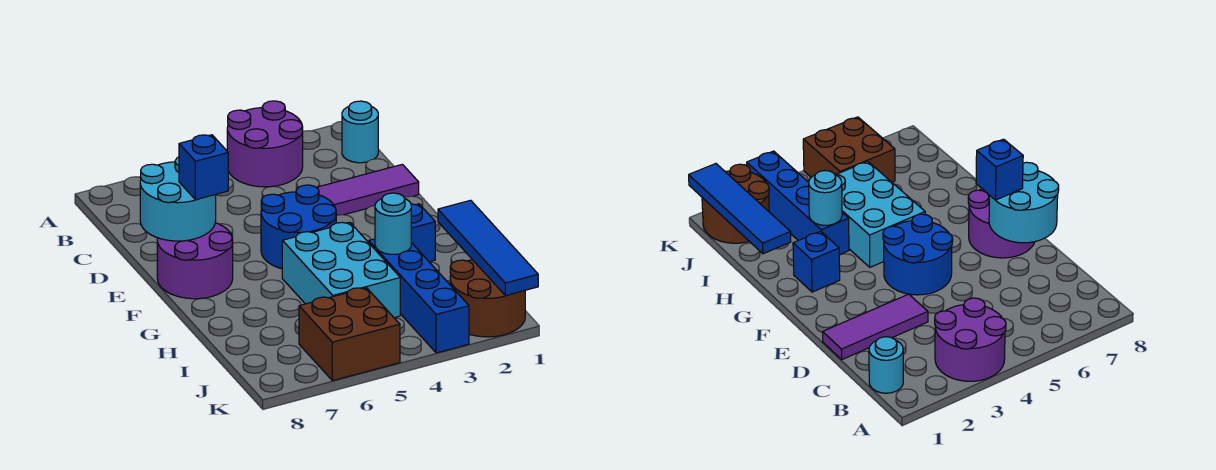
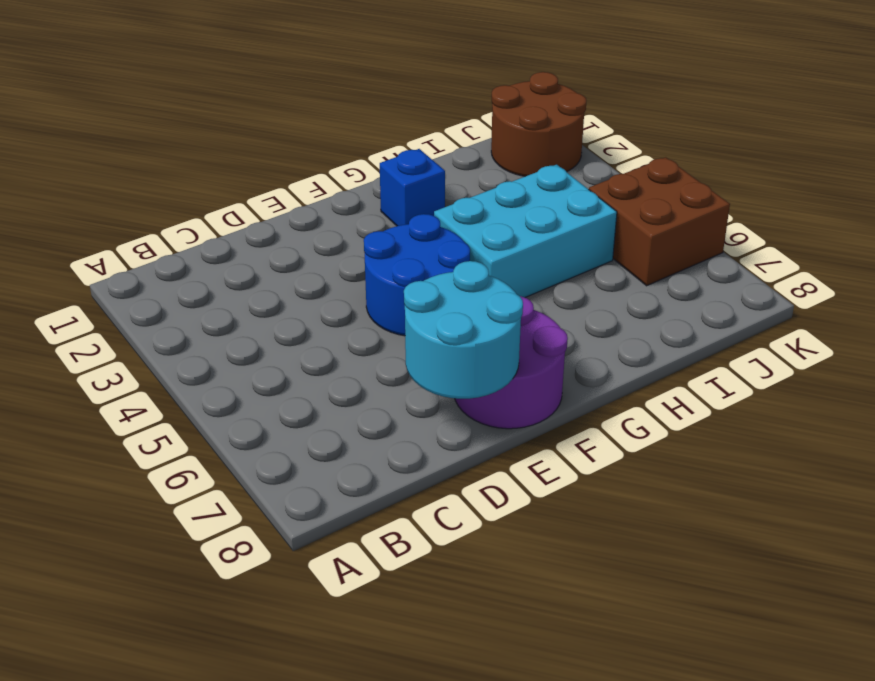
none -> purple round brick A3:B4 level 1
none -> cyan round brick B1 level 1
none -> purple tile D1:D3 level 1

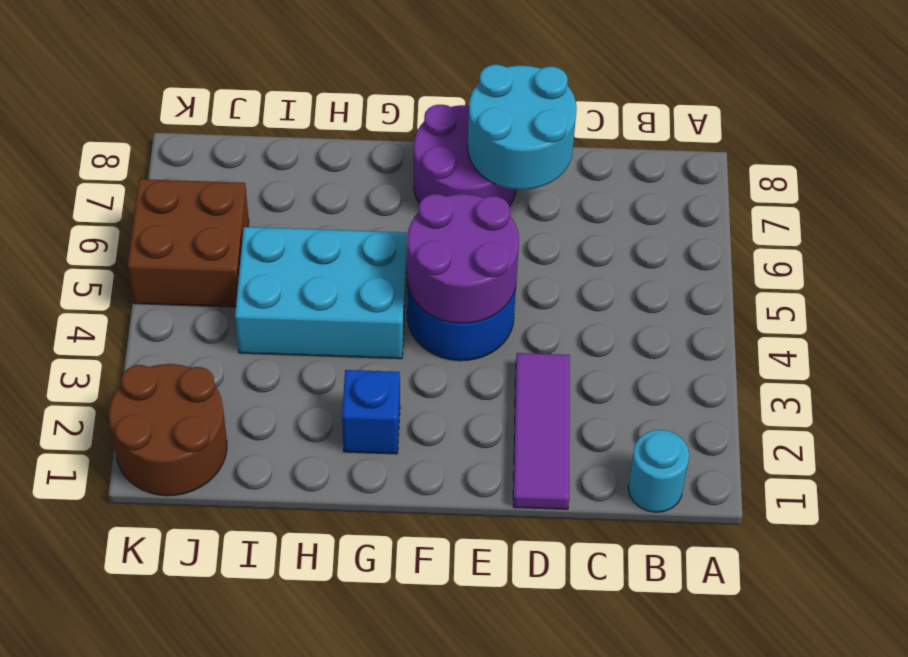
purple round brick E4:F5 level 2 -> purple round brick A3:B4 level 1
none -> blue brick H3:K3 level 1
none -> blue tile H1:K1 level 2
none -> cyan round brick H3 level 2

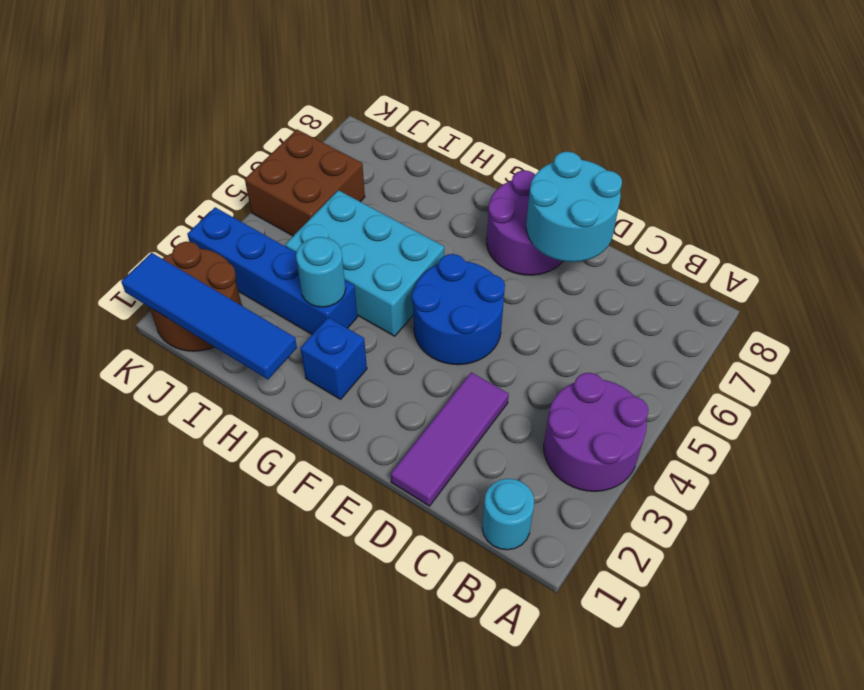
none -> blue brick E7 level 3

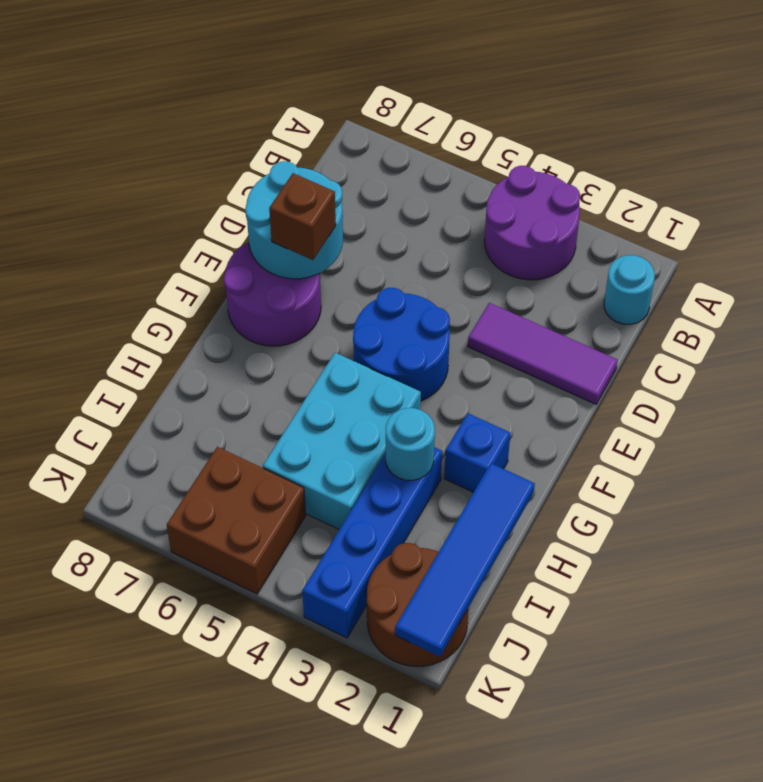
brown brick E7 level 3 -> blue brick E7 level 3

